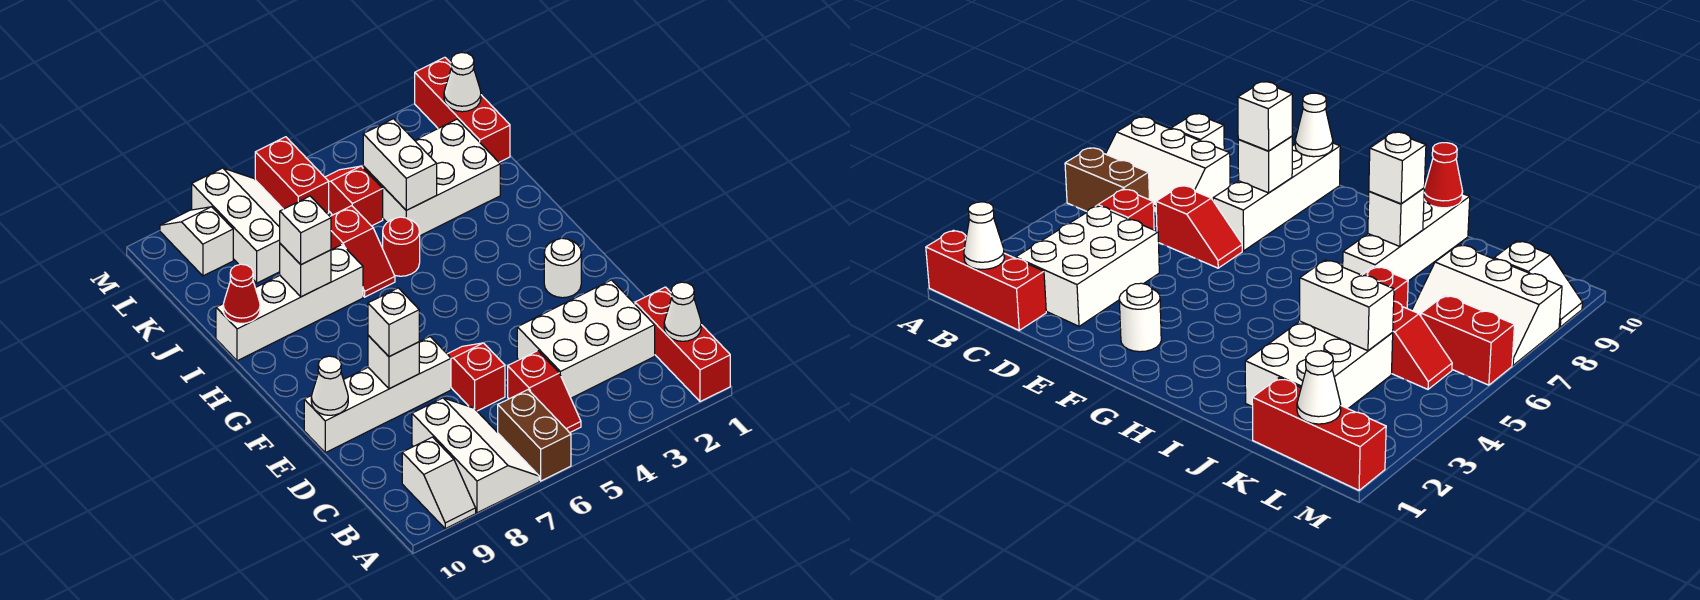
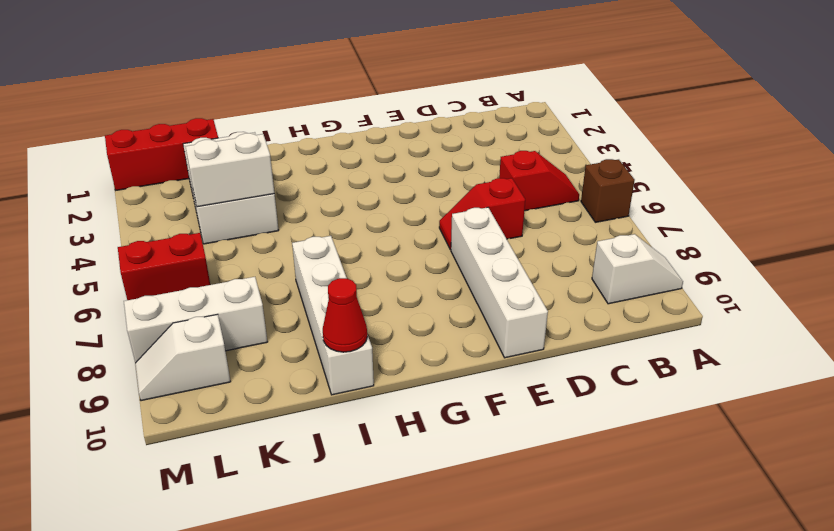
brown brick A6 level 1 -> brown brick A6:B6 level 1
none -> red brick A1:C1 level 1
none -> white slope A7:C8 level 1 top 8
none -> white brick C2:D4 level 1

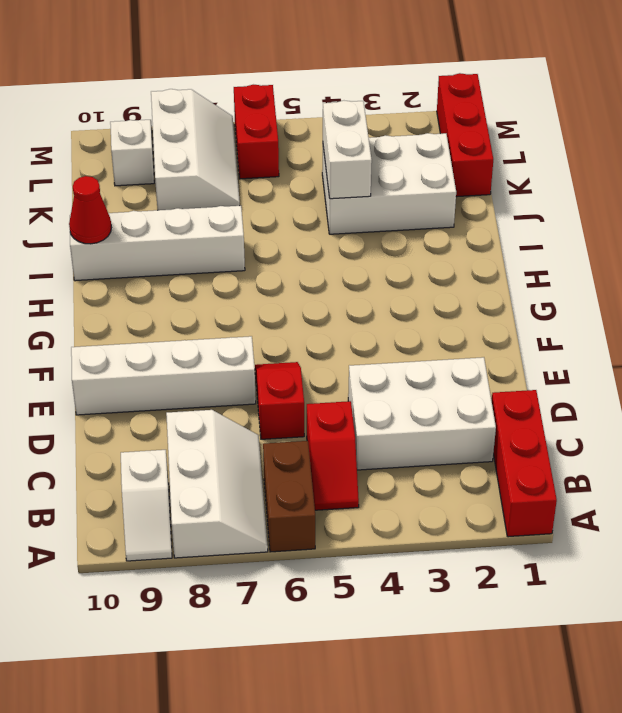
none -> white round brick F2 level 1
none -> red round brick I5 level 1
none -> red slope I6:J6 level 1 top J

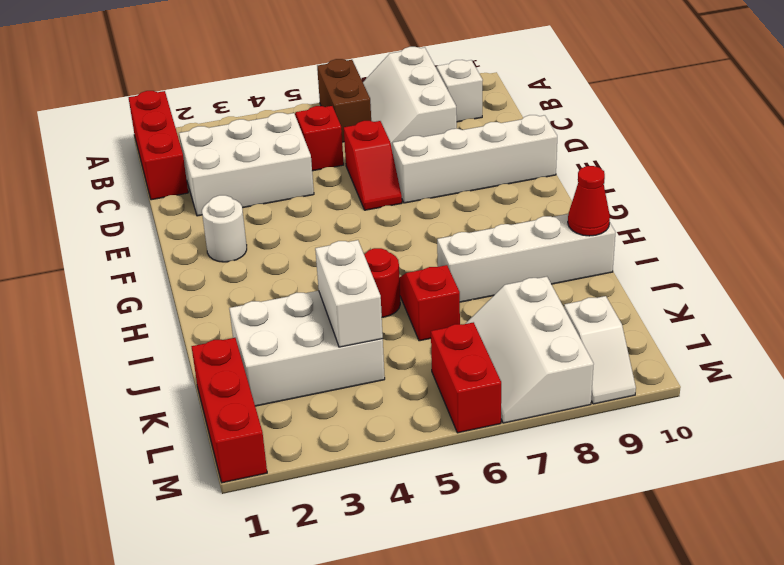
none -> red slope K5:L5 level 1 top K
none -> white cone B1 level 2
none -> white brick E8 level 2

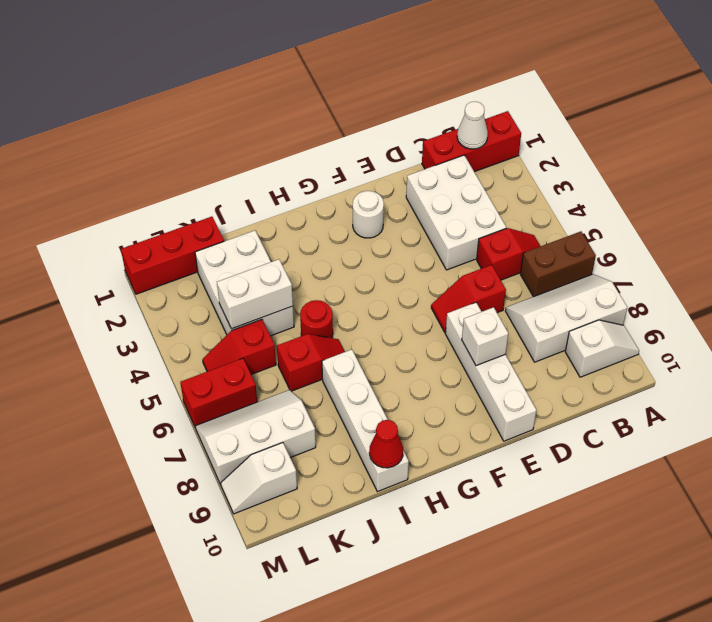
none -> white cone E10 level 2
none -> white brick I8 level 2
none -> white cone L1 level 2

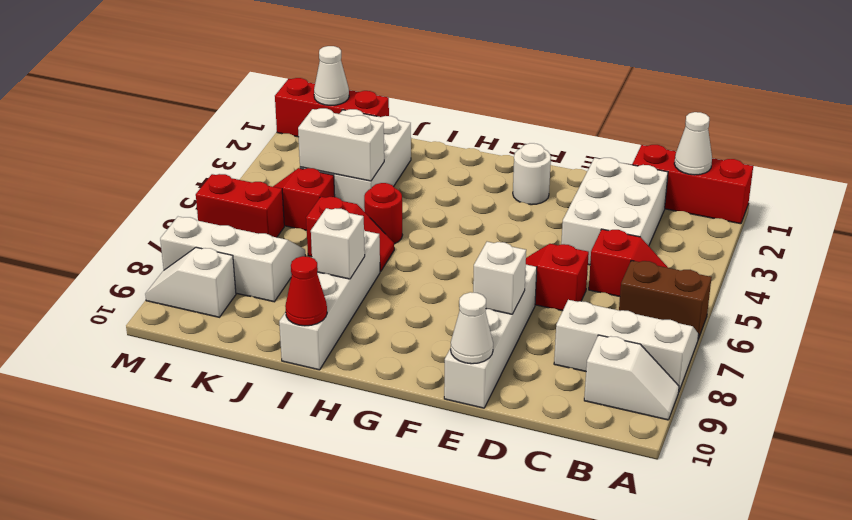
none -> white brick E8 level 3
none -> white brick I8 level 3

